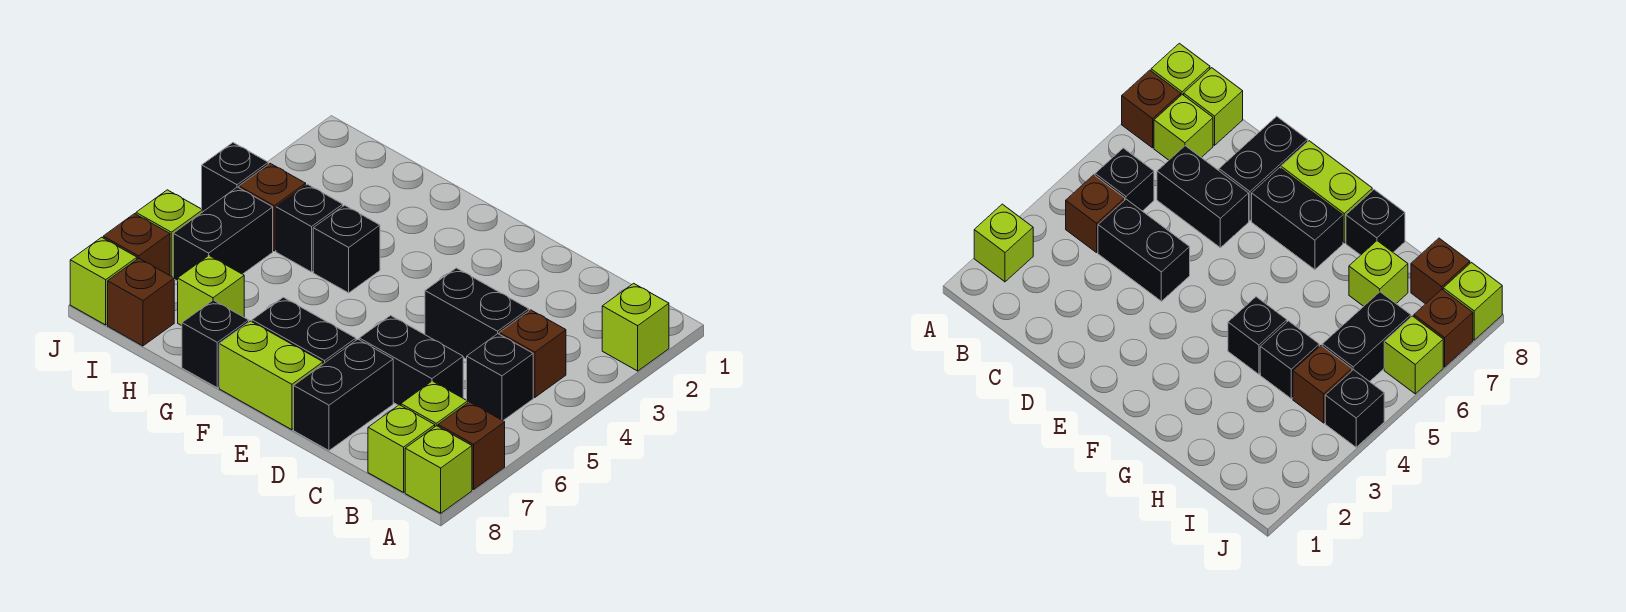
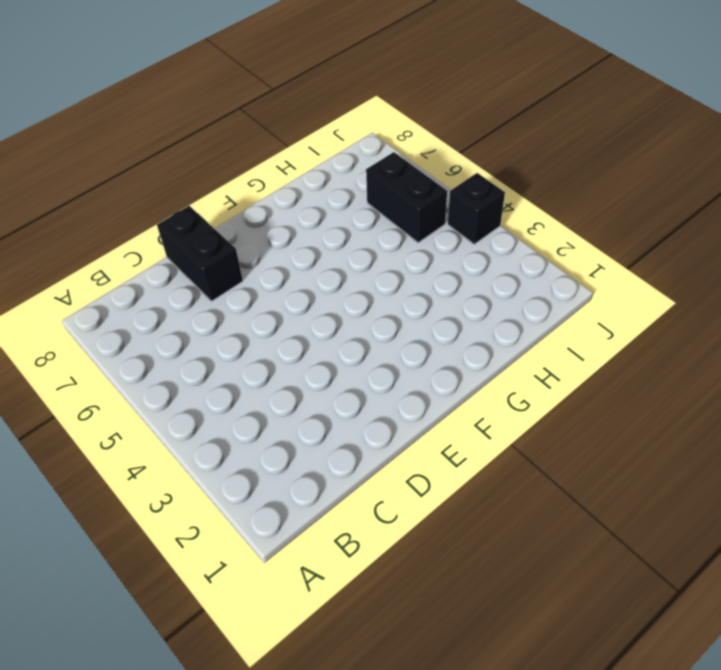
none -> lime brick A2 level 1
none -> brown brick A7 level 1
none -> lime brick A8 level 1

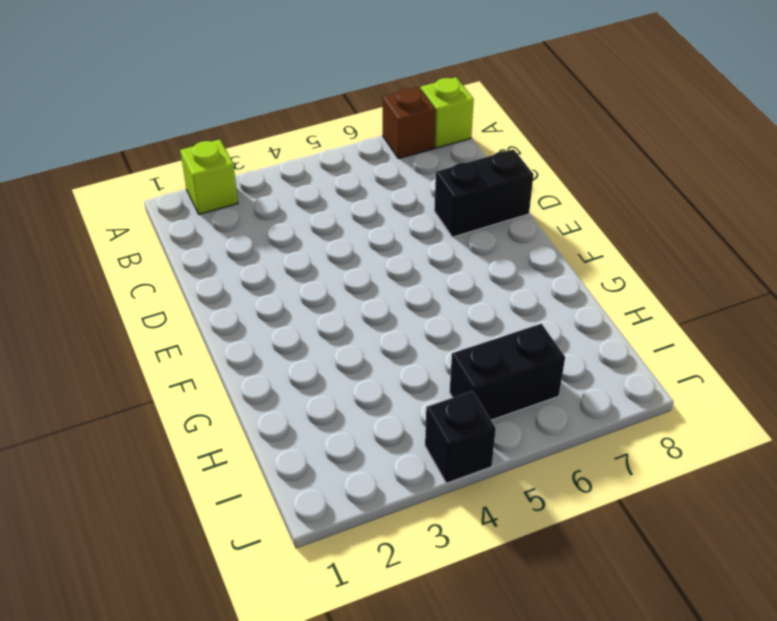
none -> brown brick B4 level 1
none -> black brick B5 level 1
none -> lime brick B7 level 1

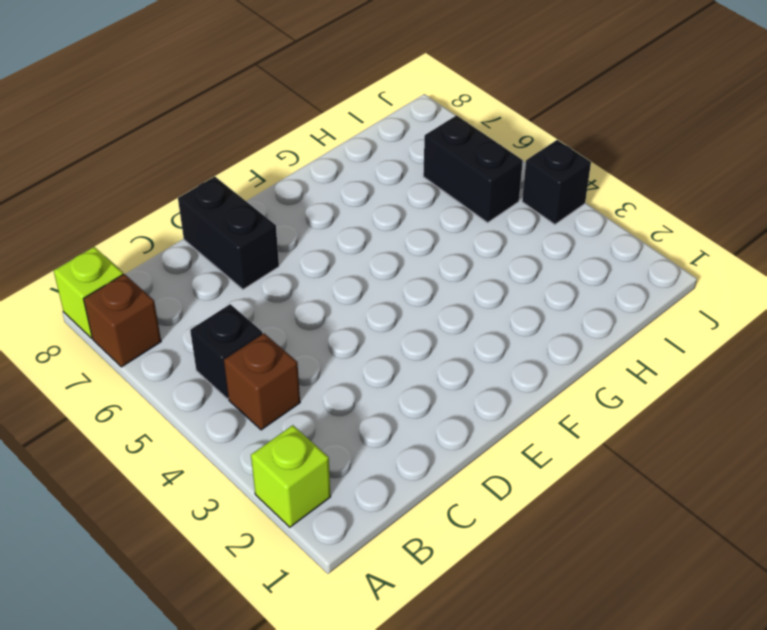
none -> lime brick B7 level 1
none -> lime brick B8 level 1
none -> black brick C4:D4 level 1

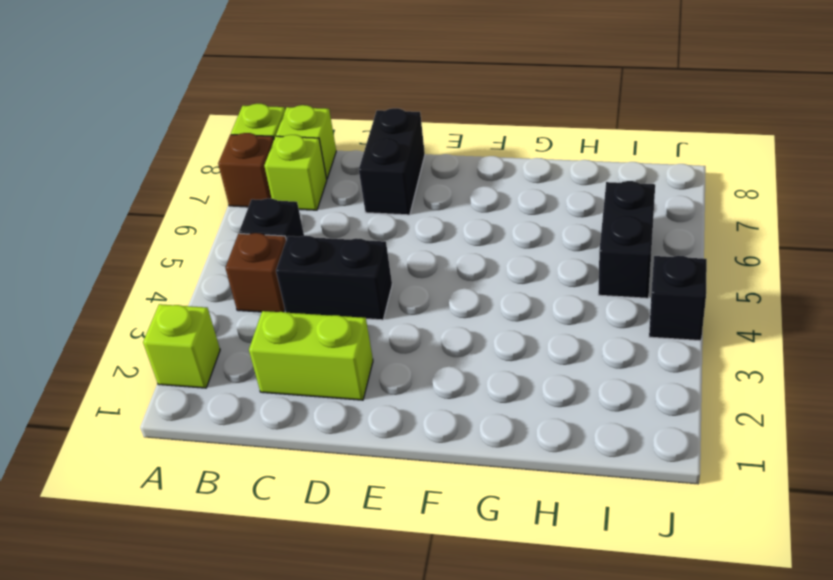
lime brick C2:D2 level 1 -> lime brick E8:F8 level 1
none -> black brick C6:D6 level 1
none -> black brick E7:F7 level 1
none -> black brick G4 level 1

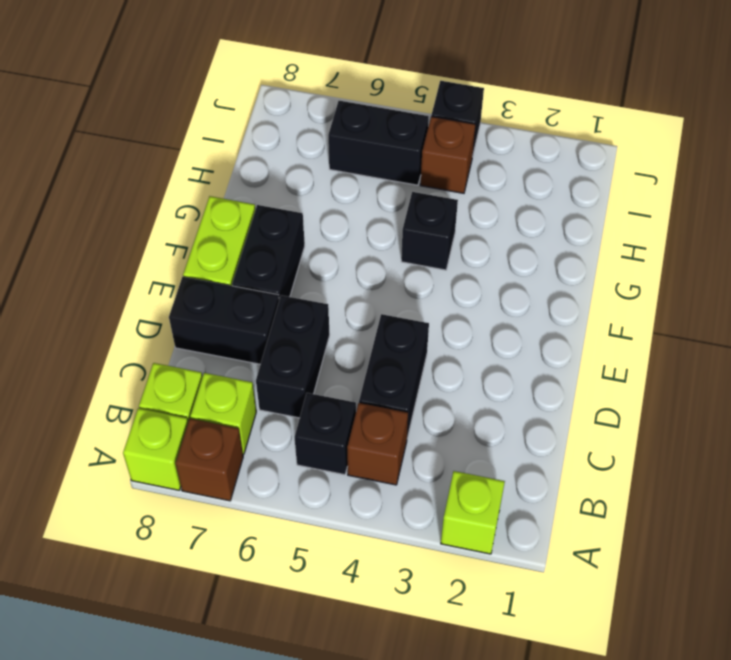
none -> black brick G8 level 1
none -> black brick H4 level 1
none -> lime brick H7 level 1

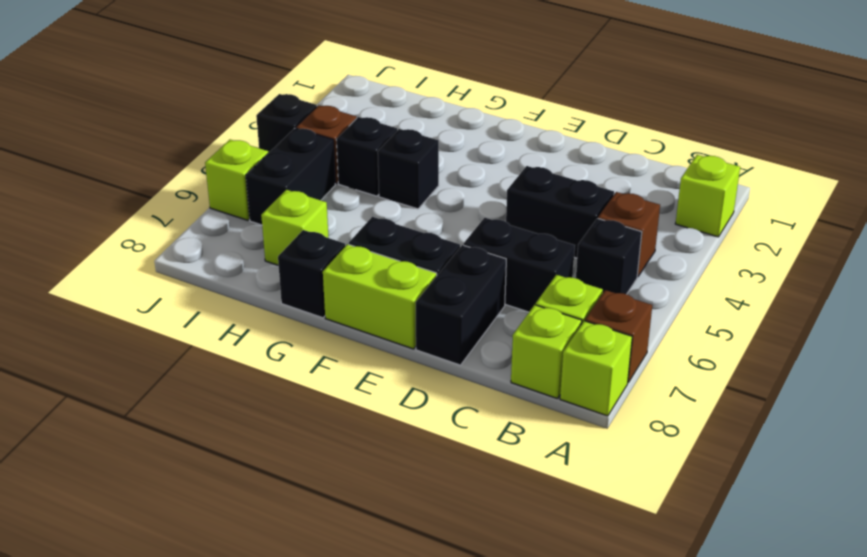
none -> brown brick I8 level 1
none -> brown brick J7 level 1
none -> lime brick J8 level 1

